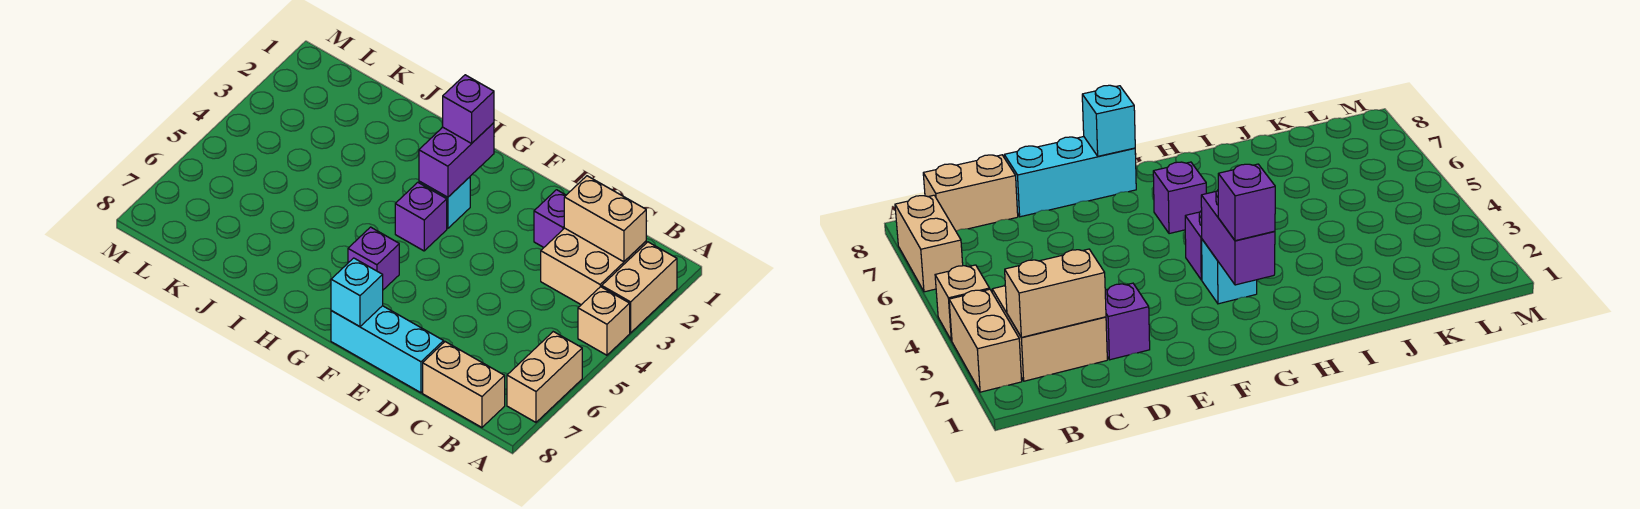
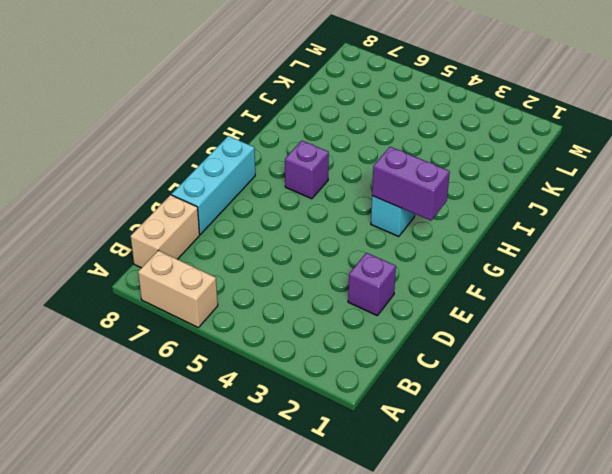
none -> tan brick A2:A3 level 1
none -> tan brick A4 level 1
none -> tan brick B2:C3 level 1

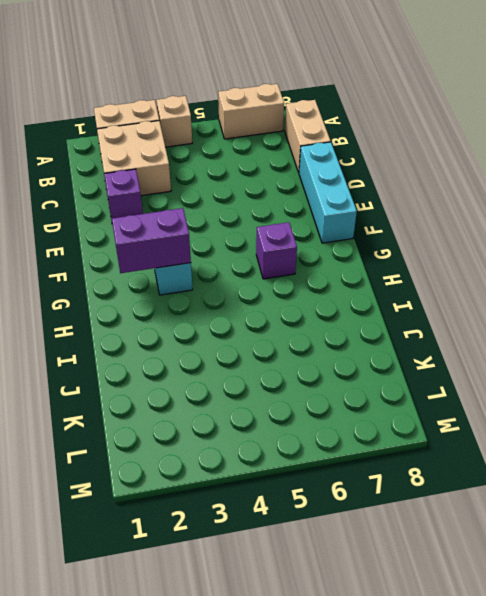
none -> purple brick G4 level 1
none -> tan brick B2:C2 level 2
none -> cyan brick F8 level 2

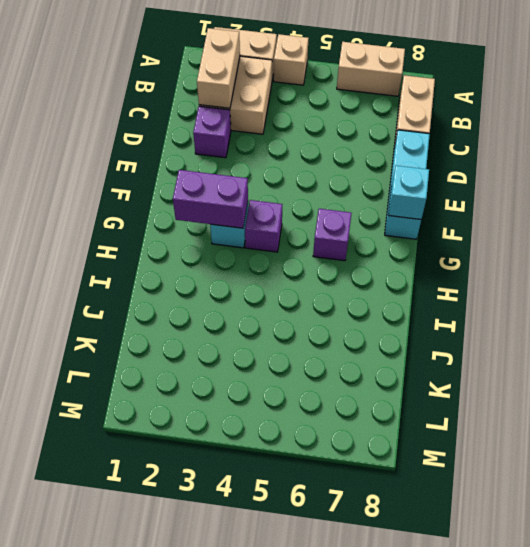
none -> purple brick G2 level 3

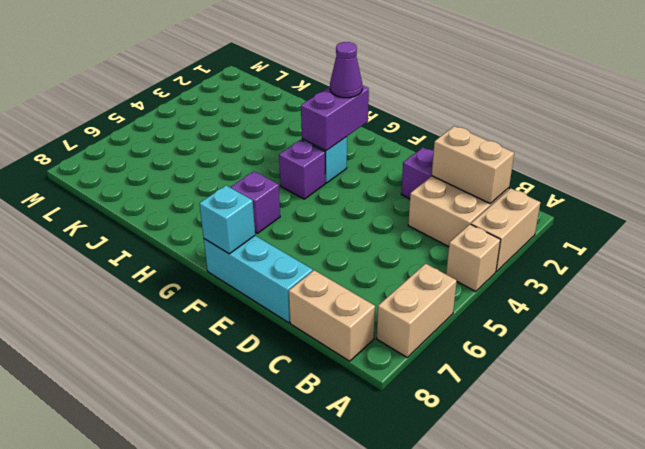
purple cone G2 level 3 -> purple brick G2 level 3

